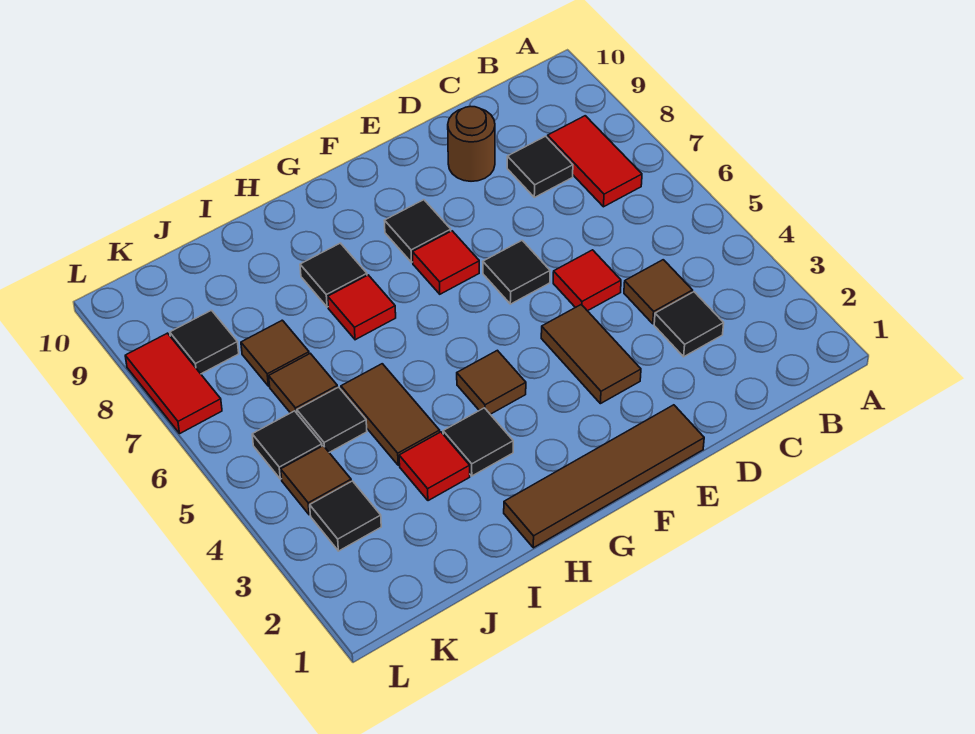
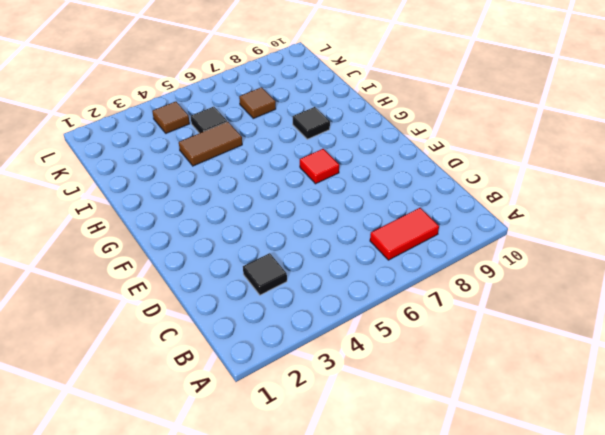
none -> brown tile C4 level 1
none -> black tile C8 level 1
none -> red tile D5 level 1

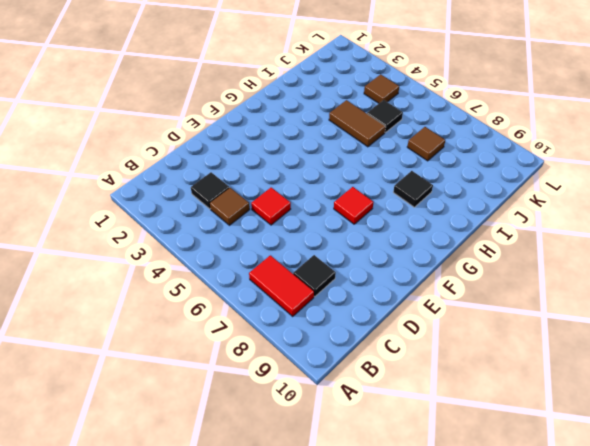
none -> brown round brick D9 level 1
none -> brown tile E1:H1 level 1
none -> brown tile E3:E4 level 1

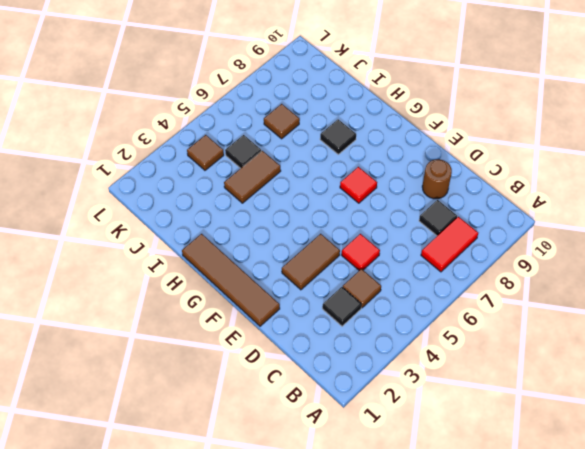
none -> black tile E6 level 1
none -> black tile F8 level 1
none -> brown tile G4 level 1

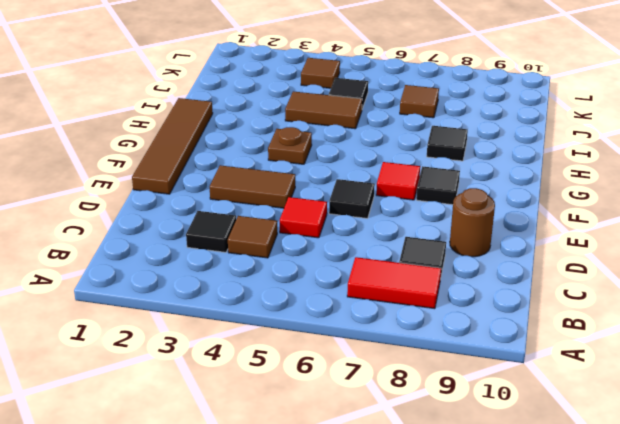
brown plate G4 level 1 -> brown tile G4 level 1
none -> black tile H3 level 1
none -> red tile H7 level 1
none -> red tile I3 level 1

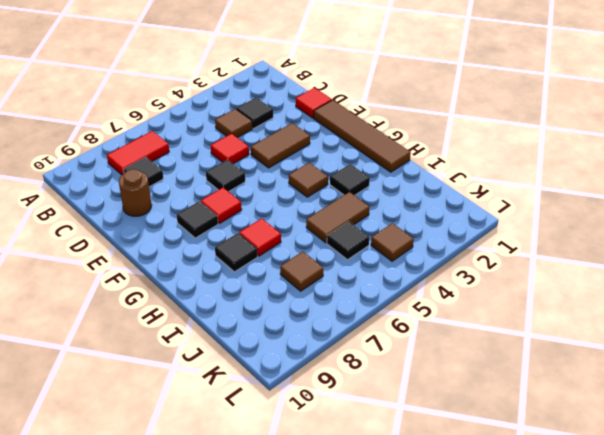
red tile D1 level 1 -> red tile I3 level 1
none -> brown tile J6 level 1
none -> black tile K3 level 1
none -> black tile K5 level 1

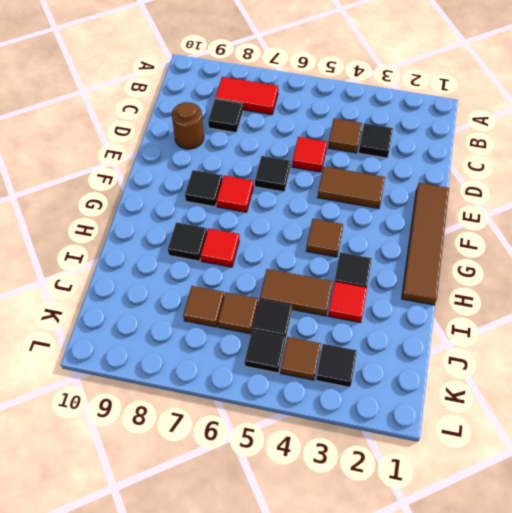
none -> black tile K8 level 1
none -> red tile L7:L8 level 1

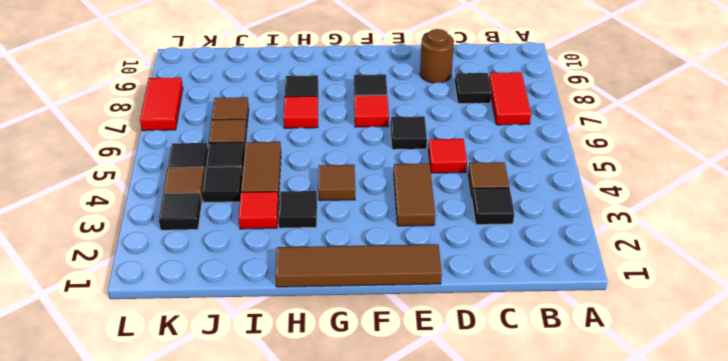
black tile J4 level 1 -> black tile K8 level 1

